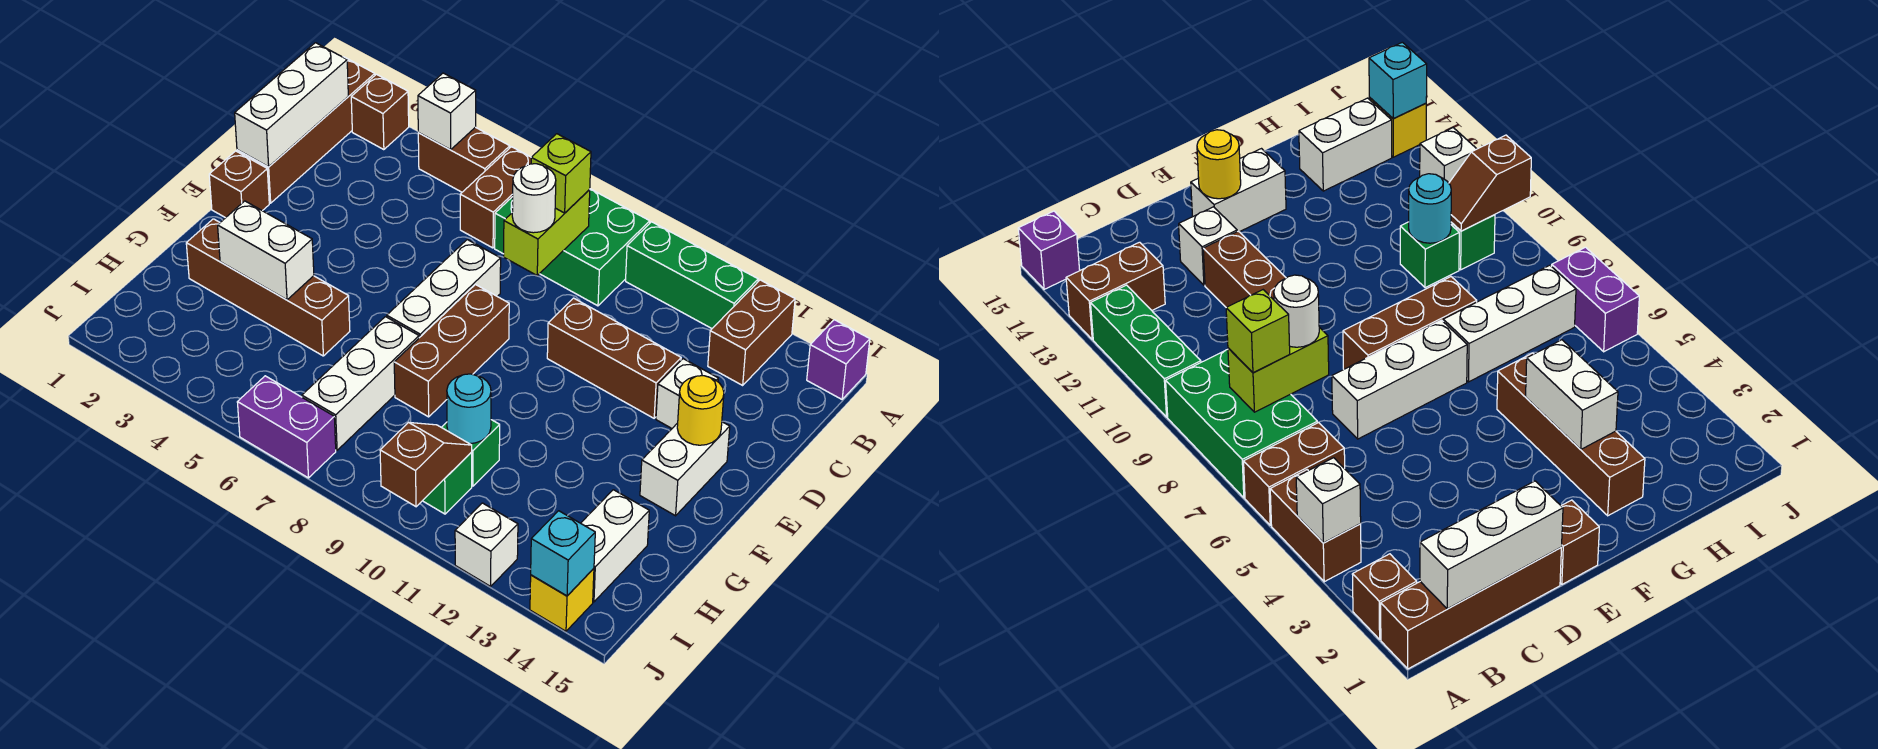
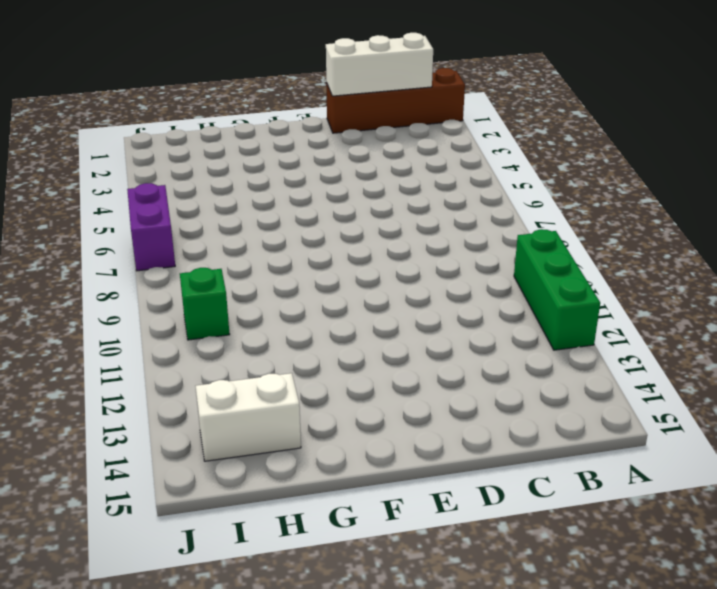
none -> brown brick A2 level 1
none -> brown brick A4:A5 level 1
none -> brown brick A6:B6 level 1
none -> green brick A7:B9 level 1

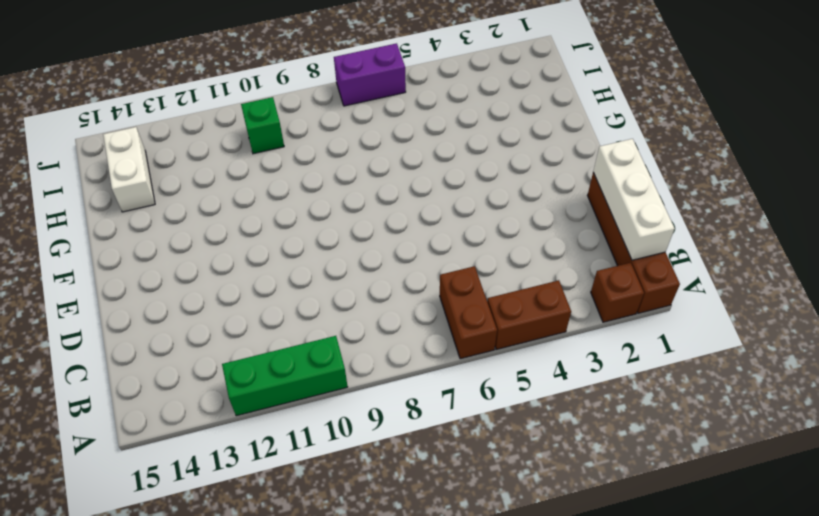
none -> green brick A7:B9 level 1
none -> brown brick A13:B13 level 1
none -> purple brick A15 level 1
none -> white brick D7:F7 level 1

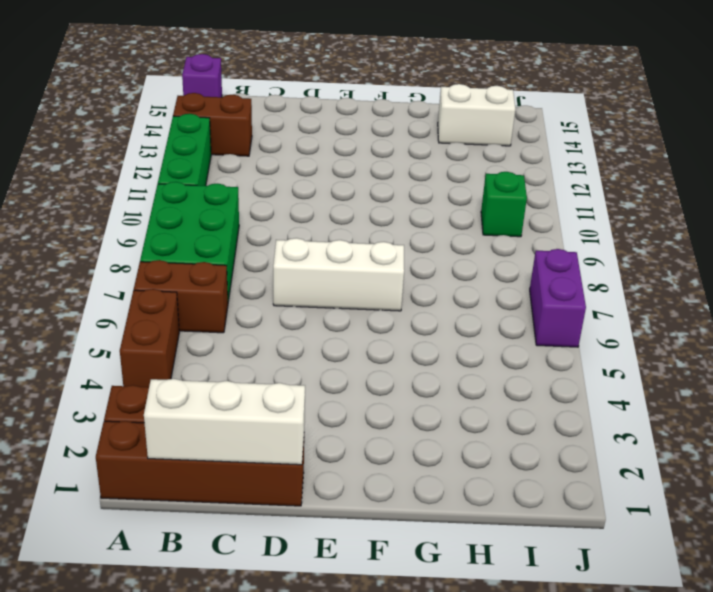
none -> brown brick D10:D12 level 1
none -> white brick D13 level 1
none -> brown brick E1 level 1
none -> brown brick E8:G8 level 1

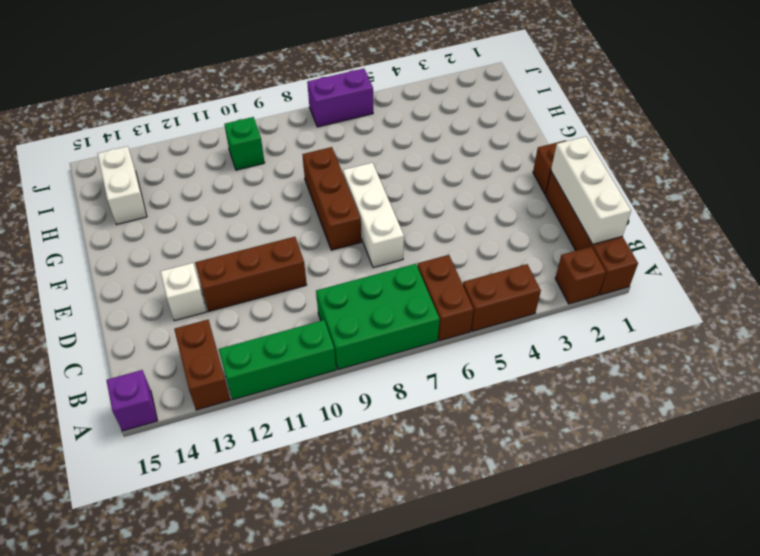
none -> white brick E14:F14 level 1
none -> brown brick G2:G5 level 1
none -> white brick G7:I7 level 1
none -> green brick H10 level 1

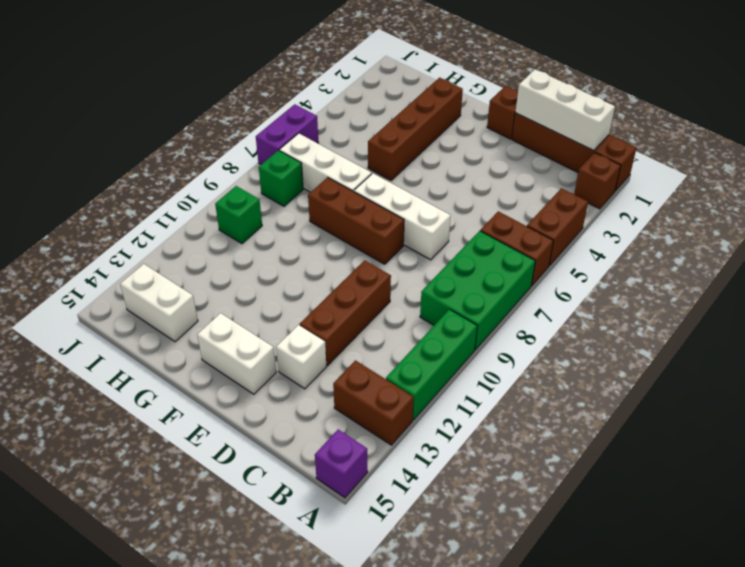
green brick I8 level 1 -> green brick H10 level 1
none -> white brick J12 level 1
none -> yellow brick J14 level 1
none -> white brick A4 level 2
none -> lime brick B8:C8 level 2

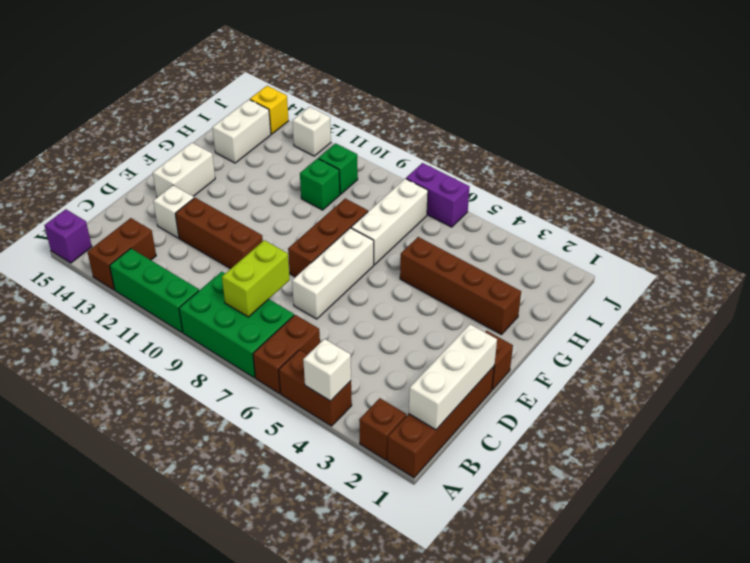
none -> yellow round brick E14 level 2
none -> white brick G3:G4 level 2
none -> cyan round brick H10 level 2
none -> brown slope I10:J10 level 2 top J

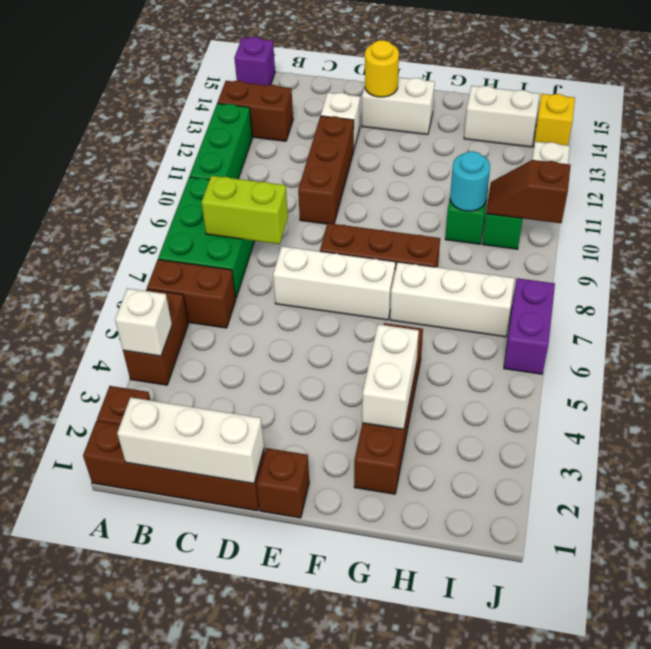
none -> cyan brick J14 level 2
none -> lime brick B8 level 3
none -> white round brick C8 level 3

